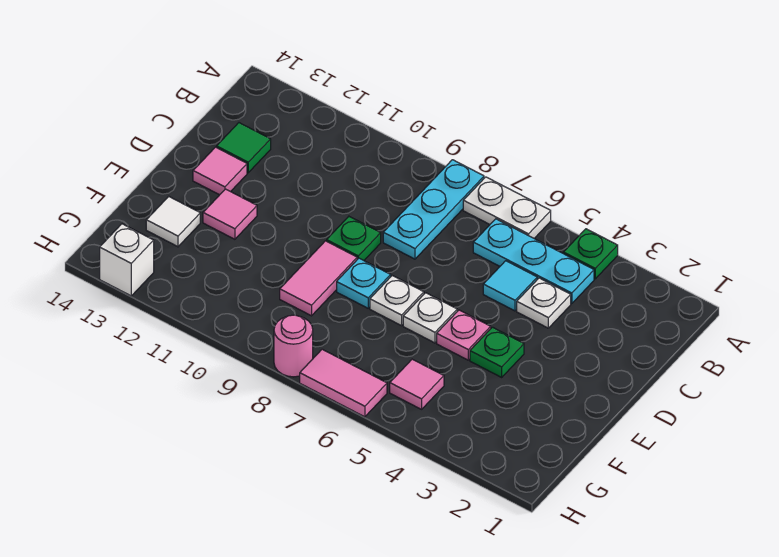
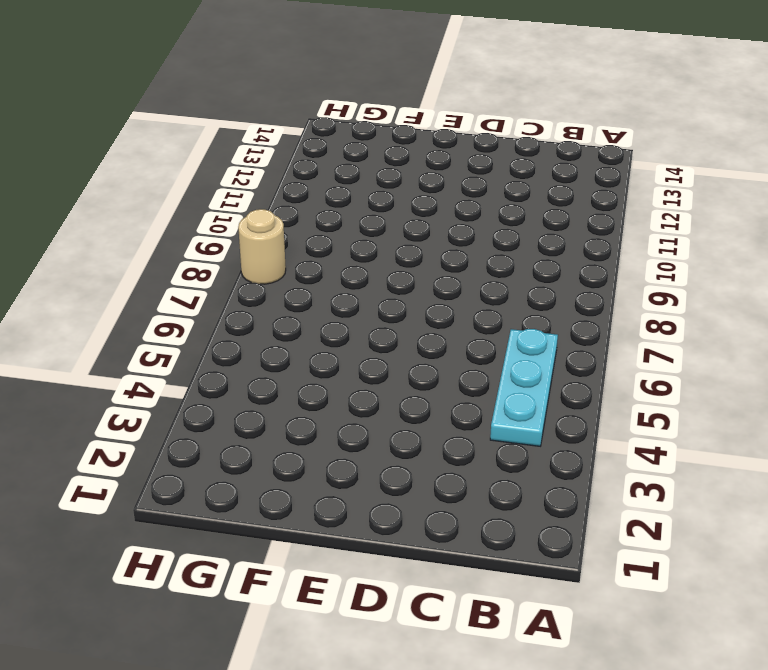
tan round brick H8 level 1 -> pink round brick H8 level 1
none -> green plate A4 level 1
none -> white plate A6:A7 level 1
none -> cyan plate A8:C8 level 1

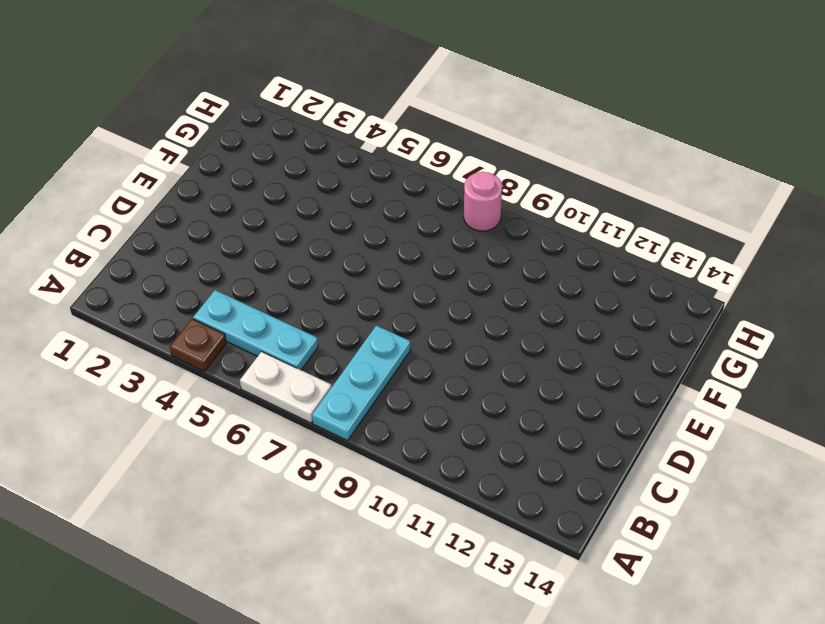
brown plate A4 level 1 -> green plate A4 level 1
none -> white plate C4 level 1
none -> cyan tile C5 level 1
none -> green tile C13 level 1

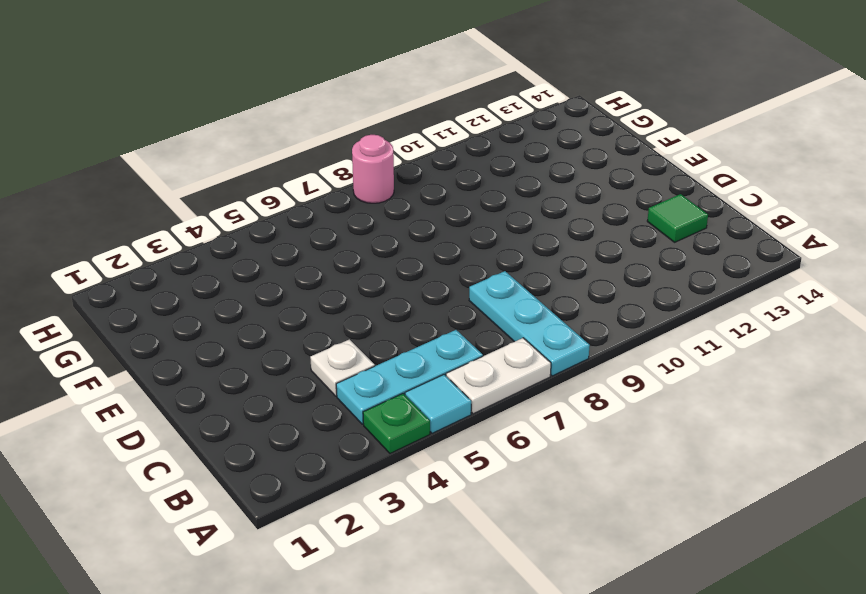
cyan tile A5 level 1 -> cyan tile C5 level 1
none -> green plate D9 level 1
none -> pink tile D13 level 1
none -> green plate E4 level 1

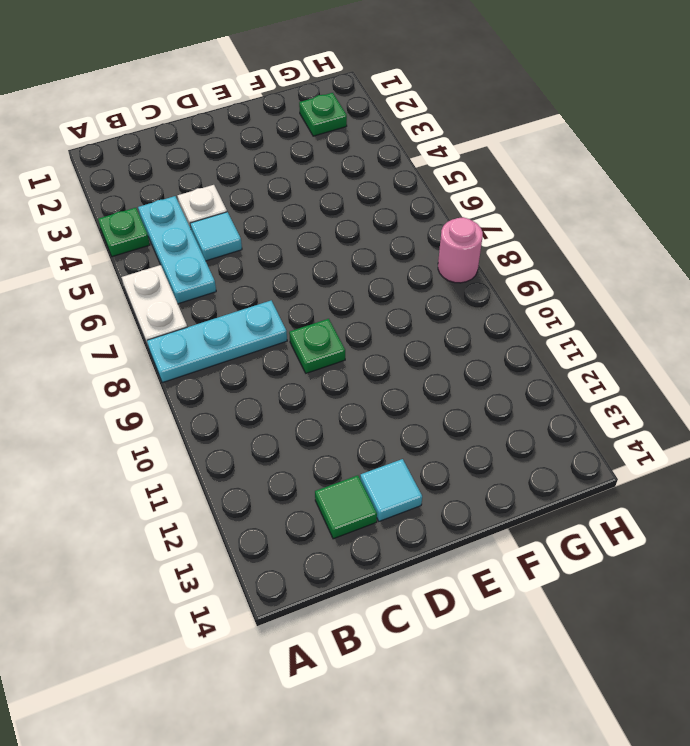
cyan tile D13 level 1 -> pink tile D13 level 1
green plate G2 level 1 -> green plate E4 level 1
none -> pink plate E5 level 1
none -> white plate E6 level 1
none -> white plate E7 level 1

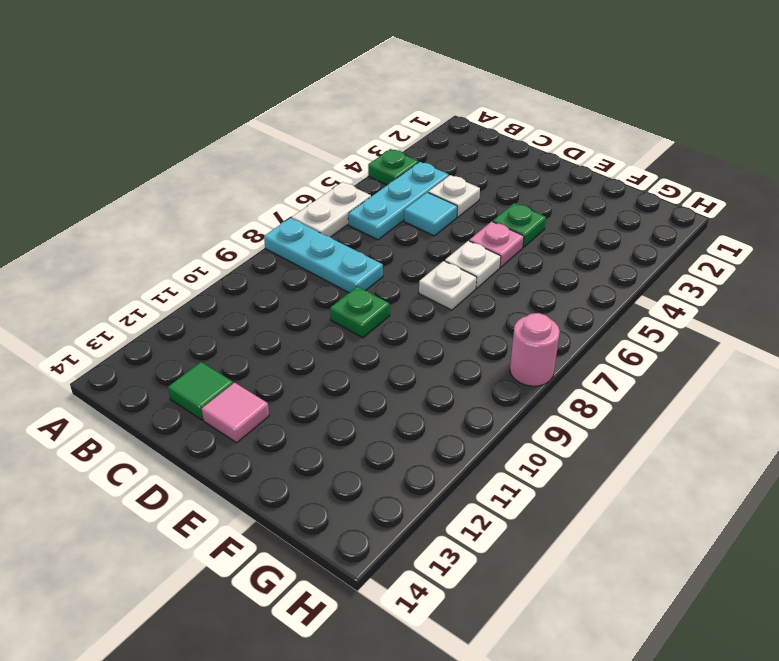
none -> cyan plate E8 level 1
none -> pink tile E9:F9 level 1
none -> pink tile E12 level 1

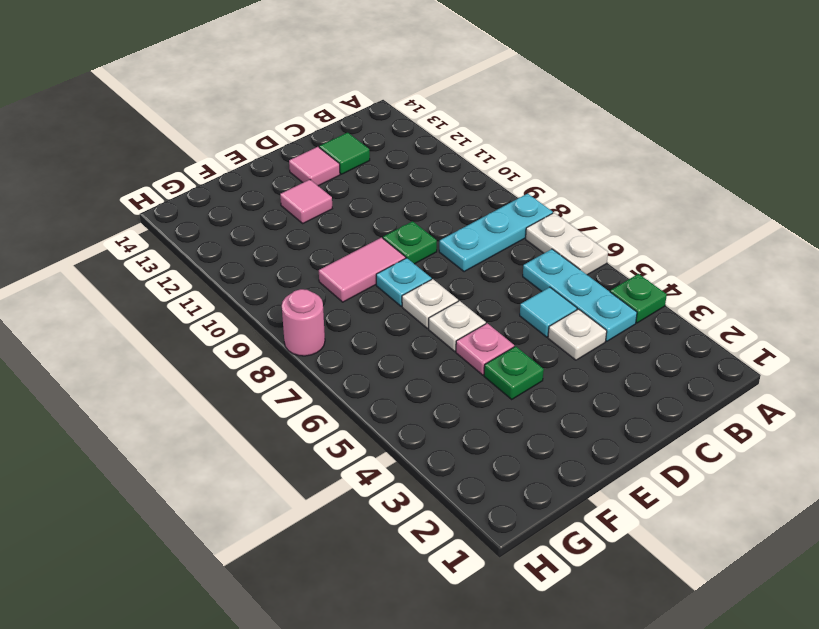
none -> white tile F13 level 1
none -> pink tile G5 level 1
none -> pink tile H6:H7 level 1

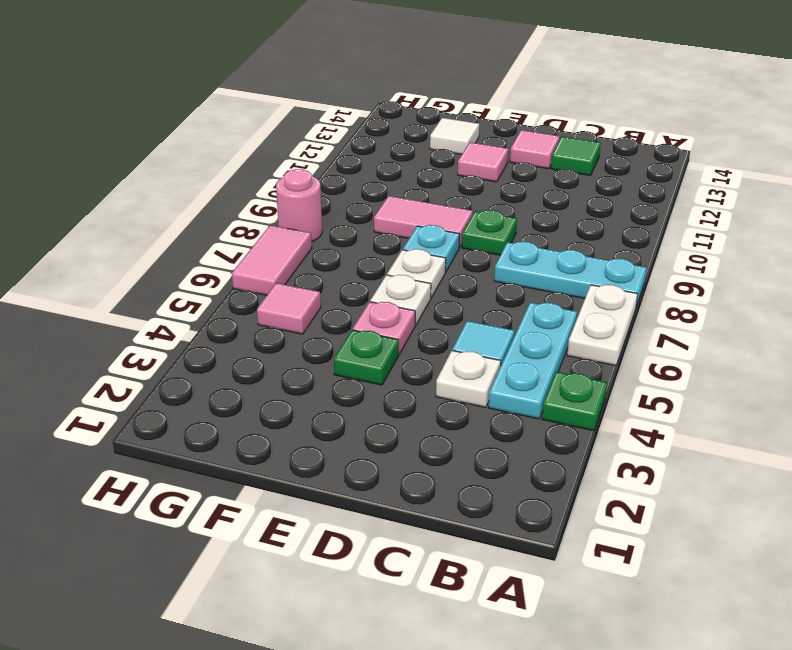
none -> white brick H13 level 1

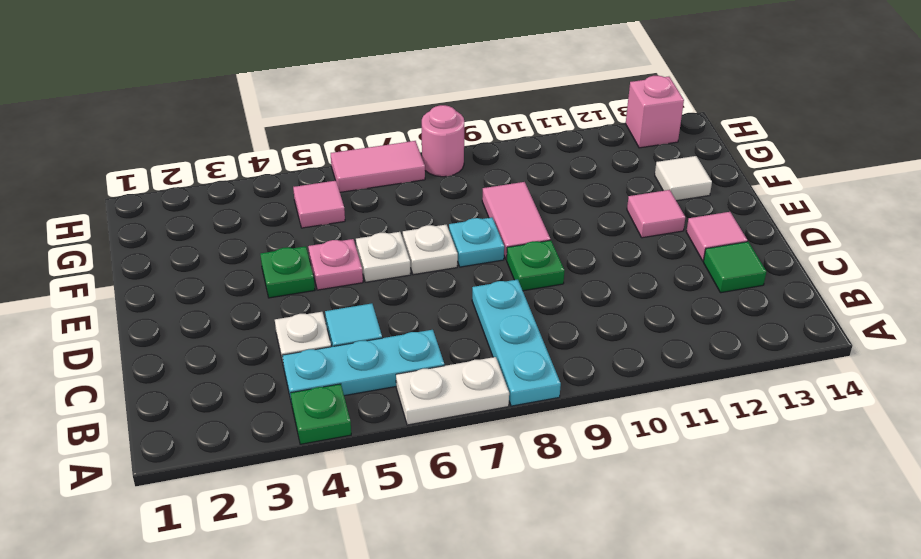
pink brick H13 level 1 -> white brick H13 level 1

